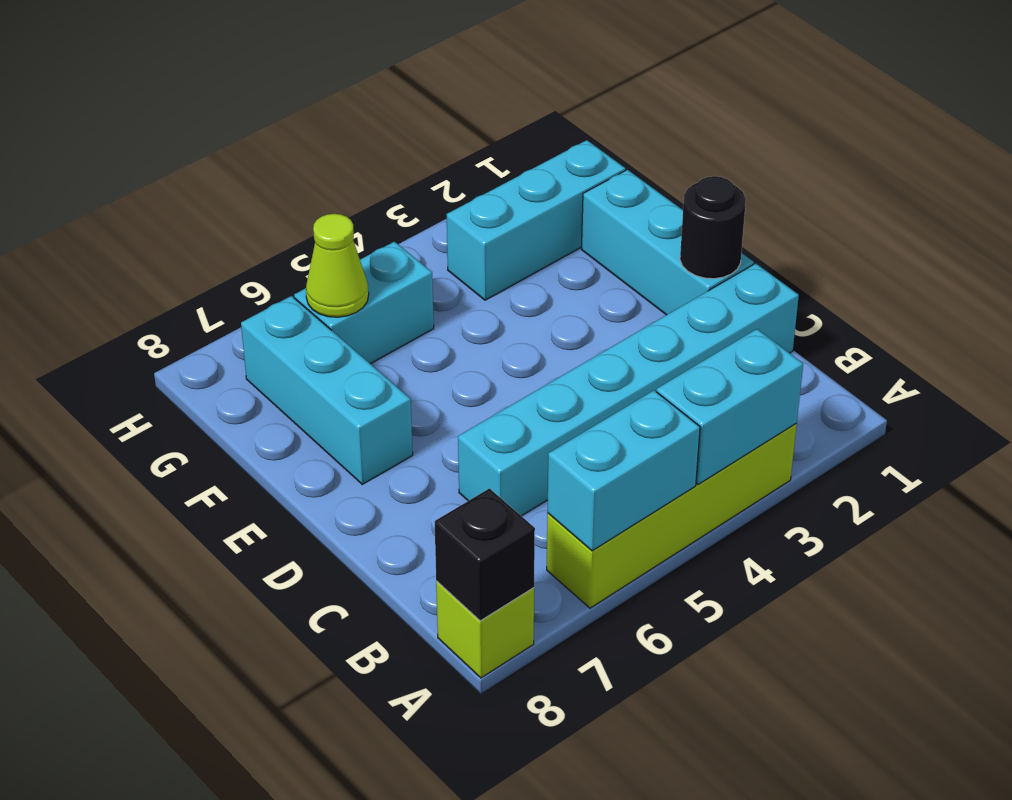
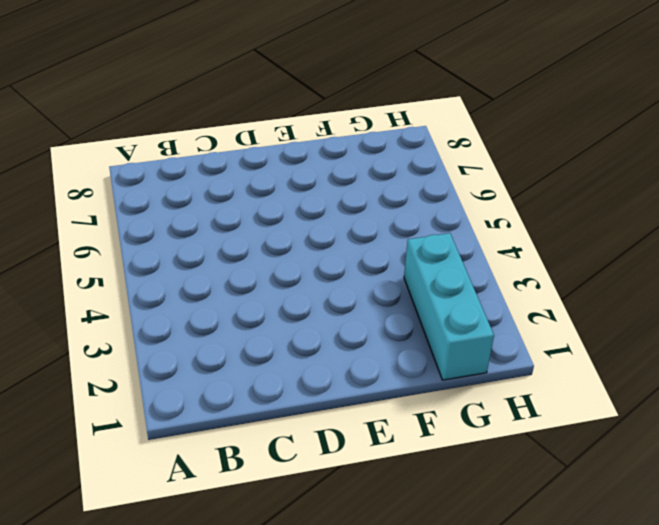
none -> lime brick A3:A6 level 1
none -> lime brick A8 level 1
none -> cyan brick C1:C6 level 1

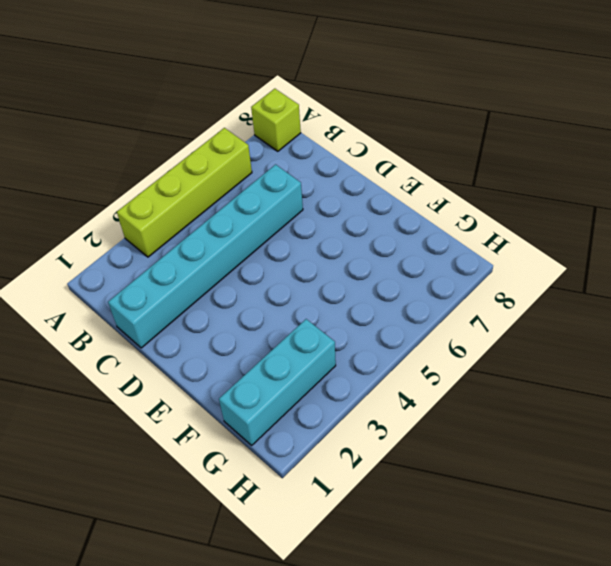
none -> cyan brick D1:F1 level 1
none -> cyan brick E7:G7 level 1
none -> cyan brick G5:G6 level 1

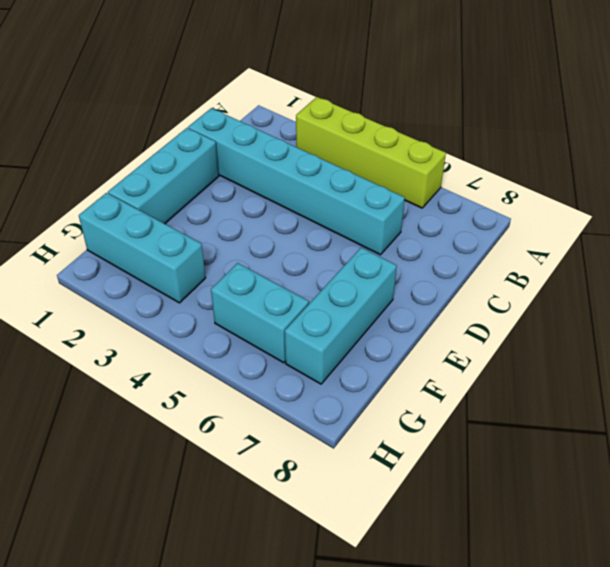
none -> lime brick A8 level 1
none -> cyan brick A3:A4 level 2
none -> cyan brick A5:A6 level 2

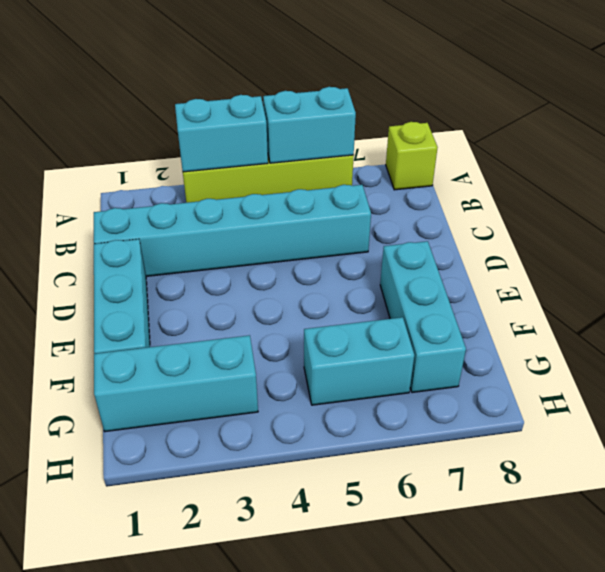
none -> black brick A8 level 2
none -> black round brick D1 level 2
none -> lime cone G6 level 2

